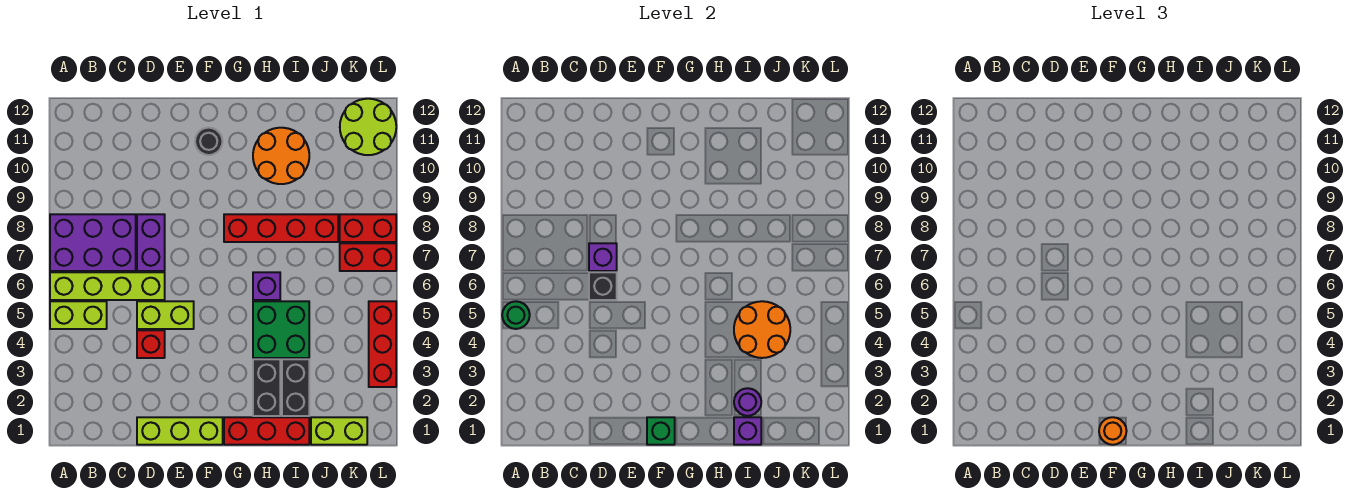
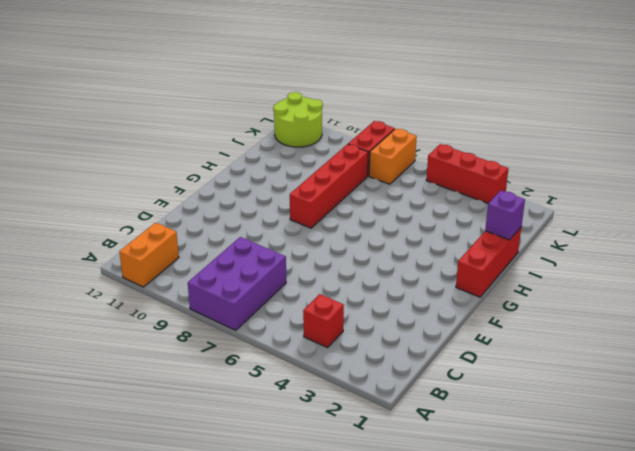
orange brick A11:B11 level 1 -> none
red brick B4 level 1 -> red brick D4 level 1
orange brick K7:L7 level 1 -> red brick K7:L7 level 1
none -> lime brick A5:B5 level 1
none -> lime brick A6:D6 level 1
none -> lime brick D1:F1 level 1

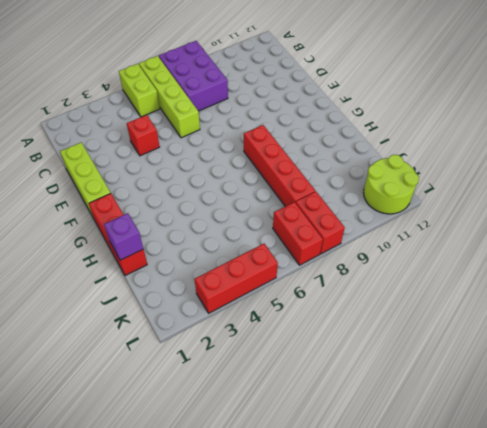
none -> lime brick D5:E5 level 1
none -> purple brick D7:D8 level 1
none -> black round brick F11 level 1

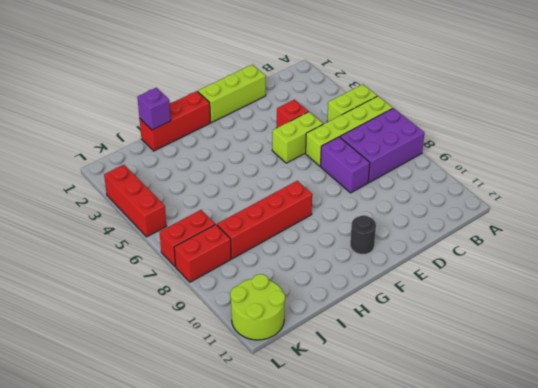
none -> black brick H2:H3 level 1
none -> green brick H4:I5 level 1
none -> purple brick H6 level 1

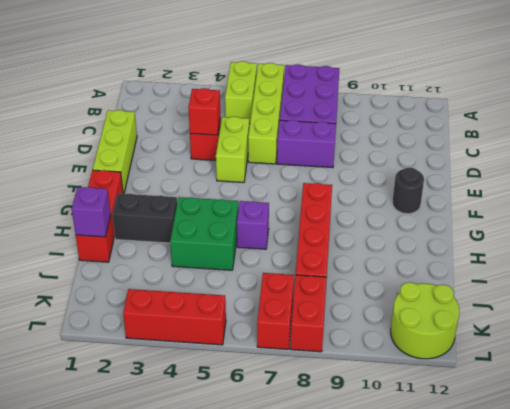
red brick D4 level 2 -> none
none -> orange round brick H10:I11 level 1
none -> black brick I2:I3 level 1
none -> lime brick J1:K1 level 1

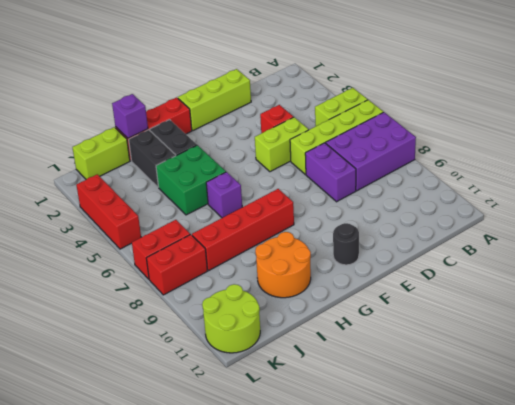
none -> green round brick A5 level 2
none -> black brick D6 level 2
none -> purple brick D7 level 2

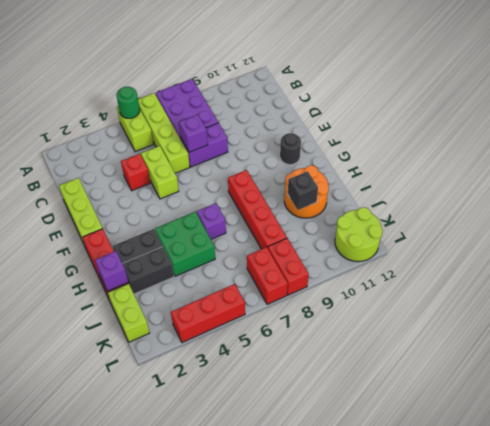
black brick I10 level 2 -> black brick D6 level 2
none -> green brick F1 level 2
none -> purple round brick I2 level 2
none -> orange round brick I4:J5 level 2

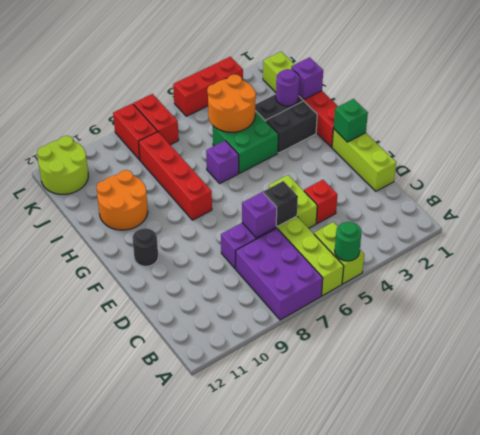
none -> orange round brick F1 level 3

